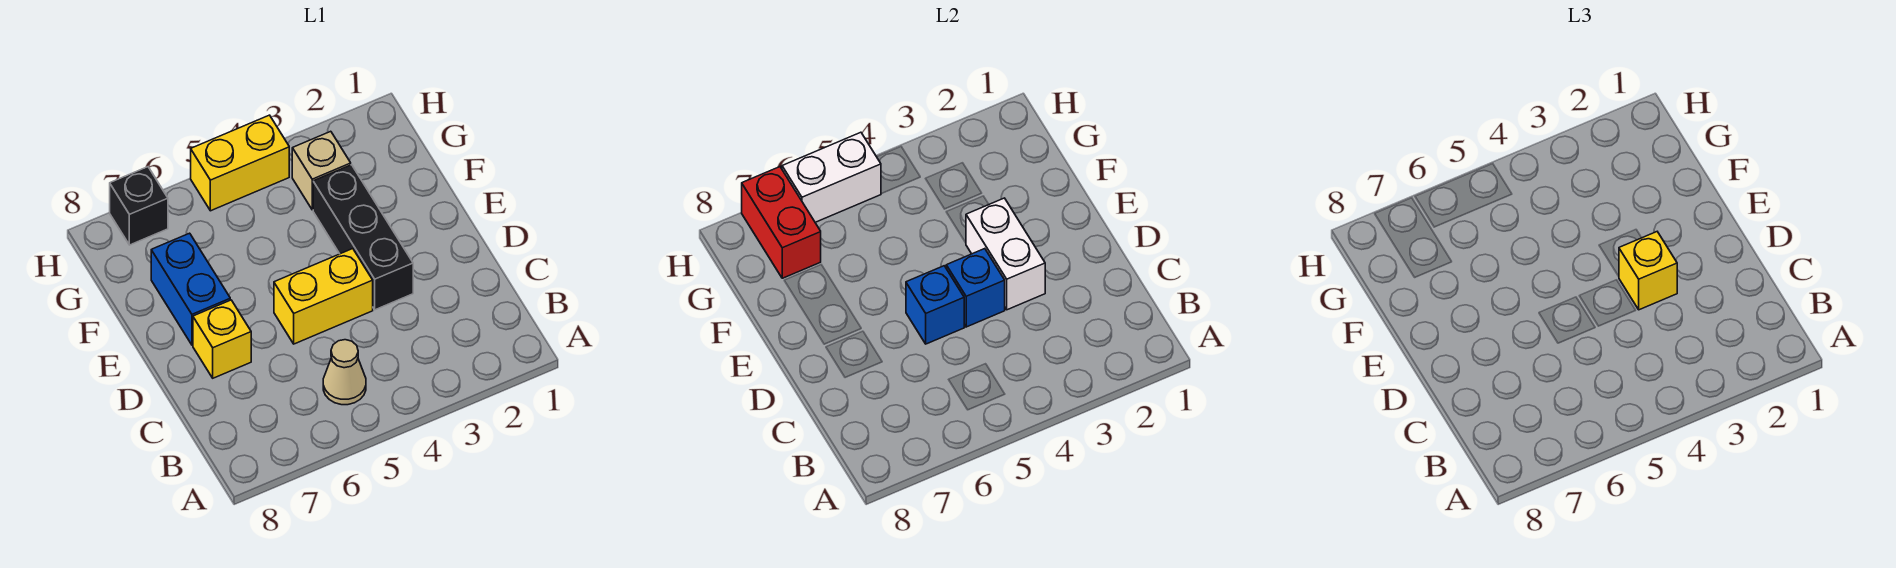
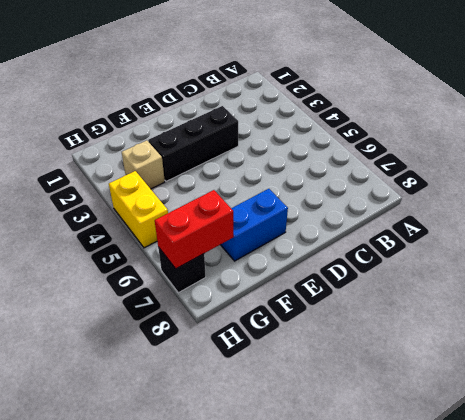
none -> tan cone B5 level 1
none -> yellow brick D4:D5 level 1
none -> yellow brick D7 level 1

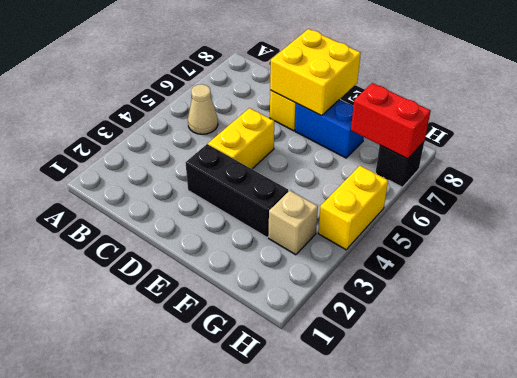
yellow brick D7:E8 level 2 -> none
none -> white brick D3:E3 level 2
none -> blue brick D4 level 2
none -> blue brick D5 level 2

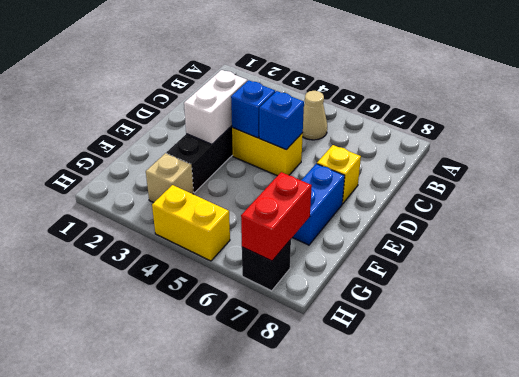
none -> white brick H5:H6 level 2
none -> yellow brick D3 level 3

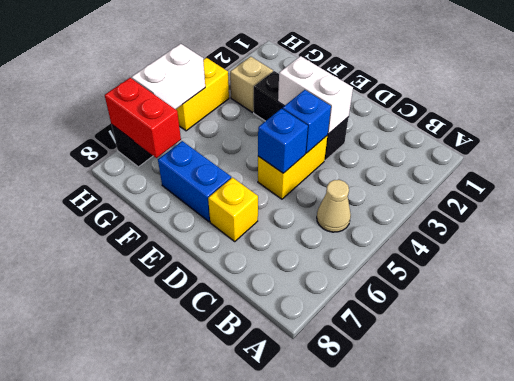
none -> yellow brick D3 level 3

